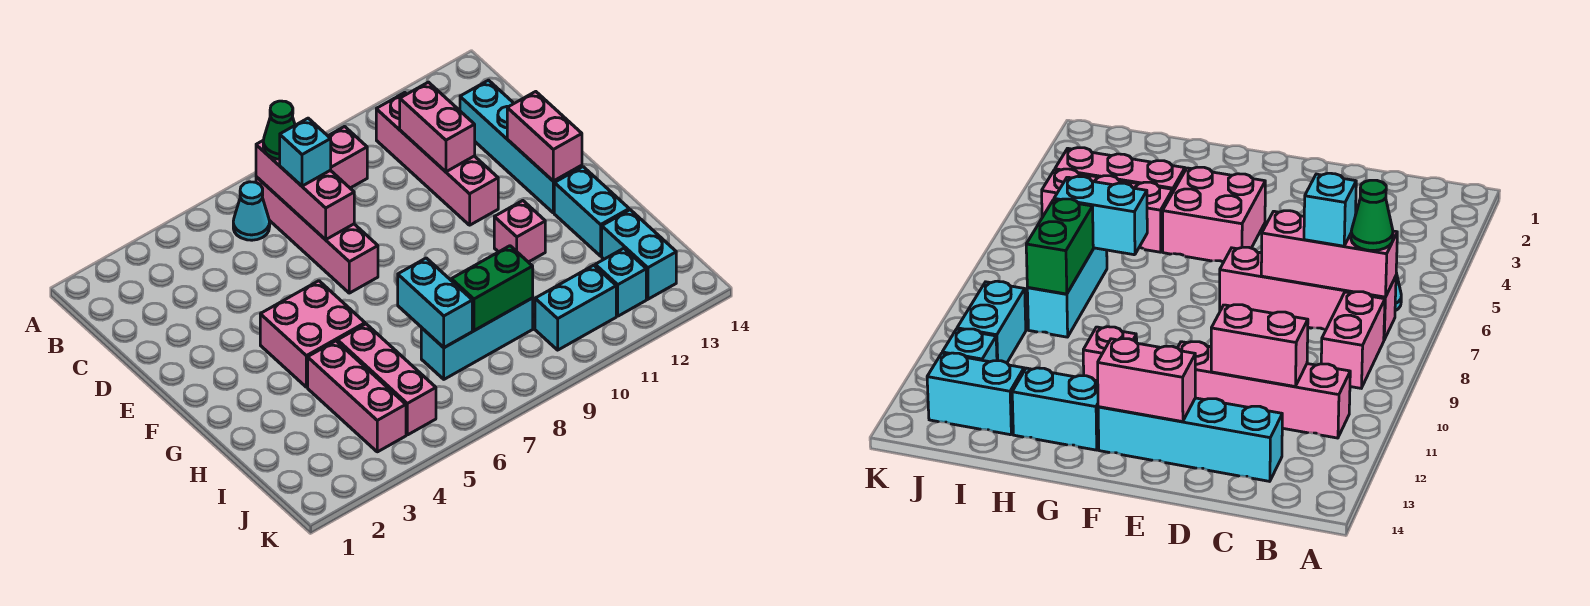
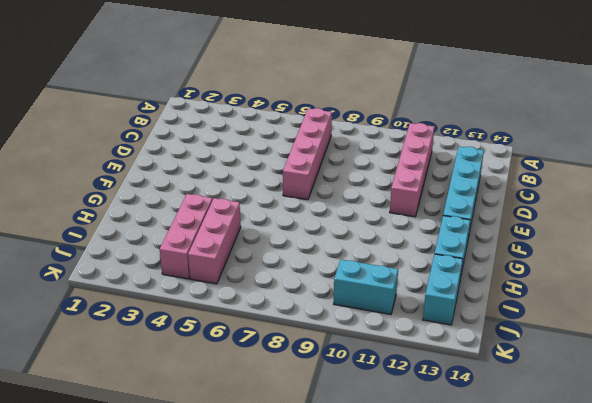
none -> cyan cone B6 level 1
none -> pink brick B8:B9 level 1
none -> pink brick F4:G5 level 1

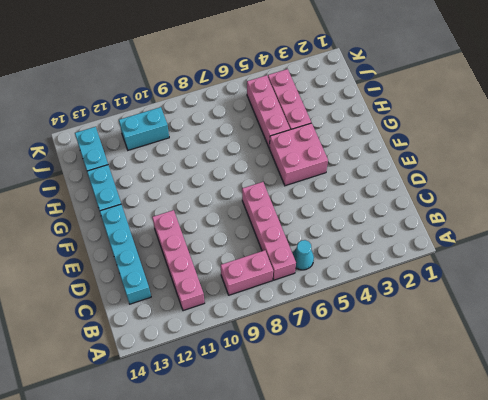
none -> pink brick G11 level 1
none -> cyan brick I7:I9 level 1
none -> cyan brick J12 level 1

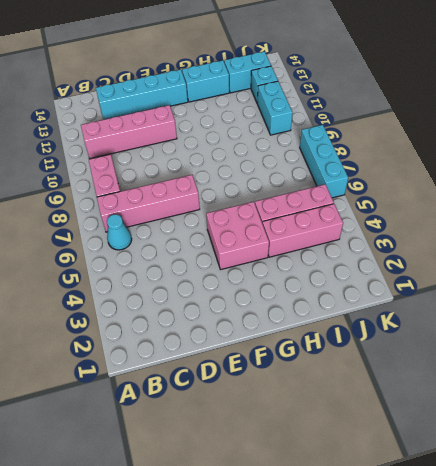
cyan brick K6:K8 level 1 -> cyan brick I7:I9 level 1
none -> pink brick G11 level 1
none -> pink brick B7:D7 level 2
none -> pink brick C11:D11 level 2

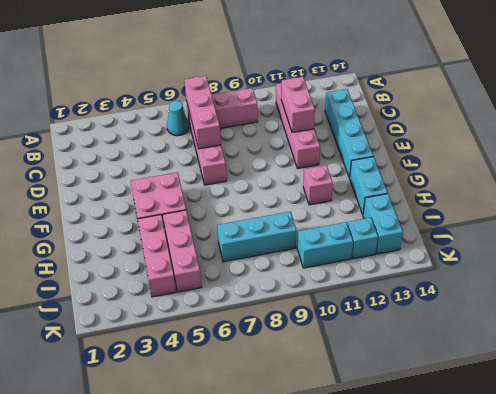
none -> pink brick E13:F13 level 2
none -> cyan brick H7:I7 level 2
none -> green brick I8:I9 level 2

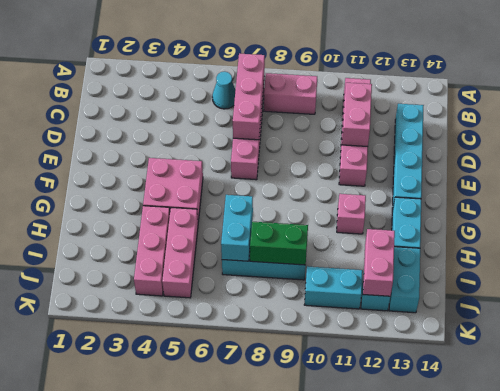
pink brick I12:J12 level 2 -> pink brick E13:F13 level 2
none -> green cone B7 level 3
none -> cyan brick C7 level 3

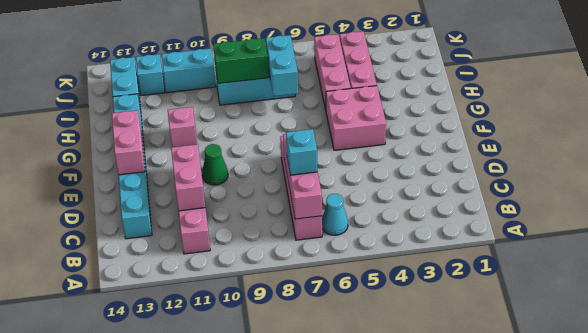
green cone E10 level 1 -> green cone B7 level 3
none -> pink brick B8:B9 level 1

